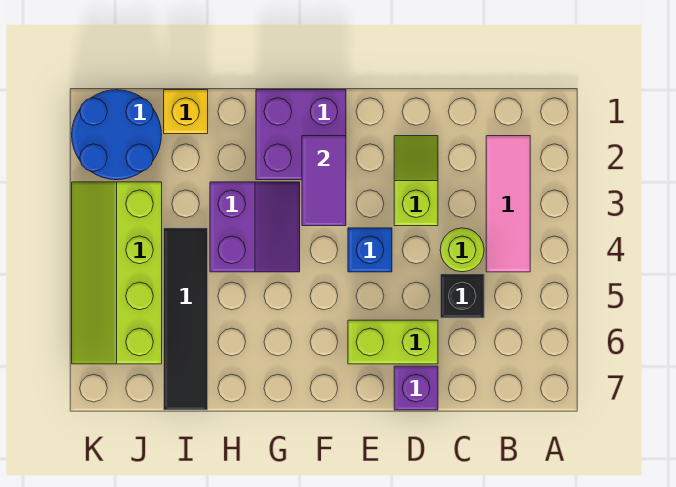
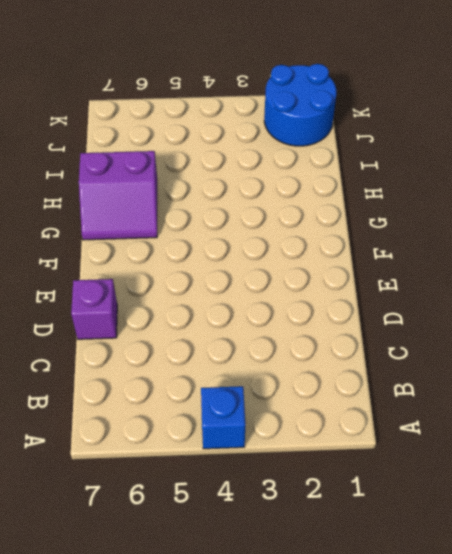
blue brick A4 level 1 -> blue brick E4 level 1
purple slope G6:H7 level 1 top H -> purple slope G3:H4 level 1 top H
none -> pink tile B2:B4 level 1
none -> lime round brick C4 level 1
none -> black brick C5 level 1

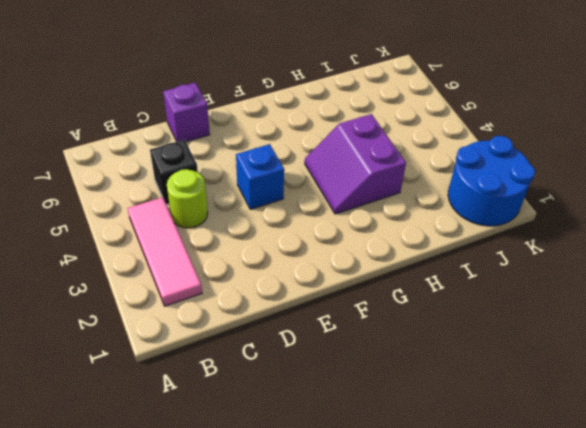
none -> lime slope D2:D3 level 1 top 3
none -> lime brick D6:E6 level 1
none -> purple brick F1:G2 level 1

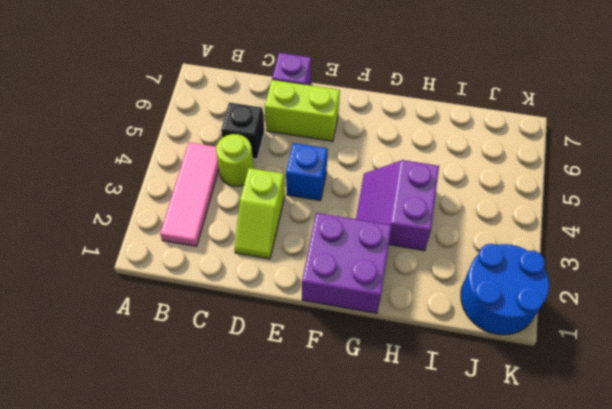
none -> yellow brick I1 level 1
none -> black tile I4:I7 level 1
none -> lime slope J3:K6 level 1 top J

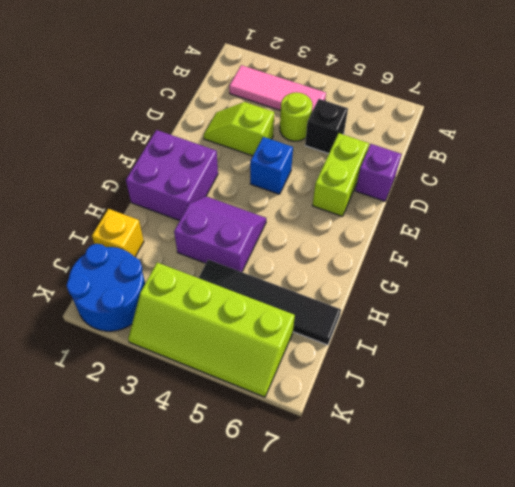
none -> purple tile F2:F3 level 2

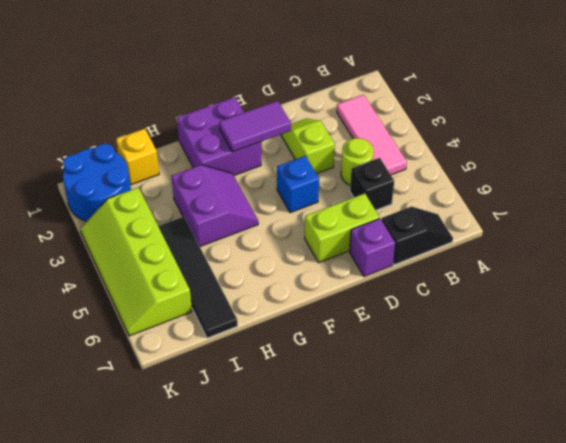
black slope B7:C7 level 1 top C -> none
purple tile E2:F2 level 2 -> purple tile F2:F3 level 2

